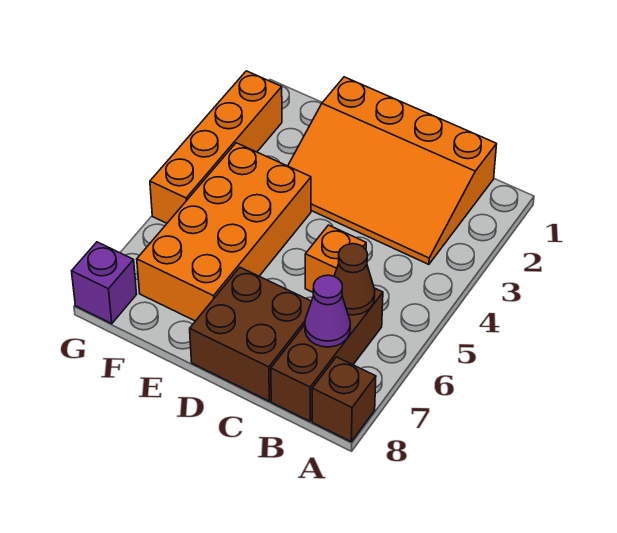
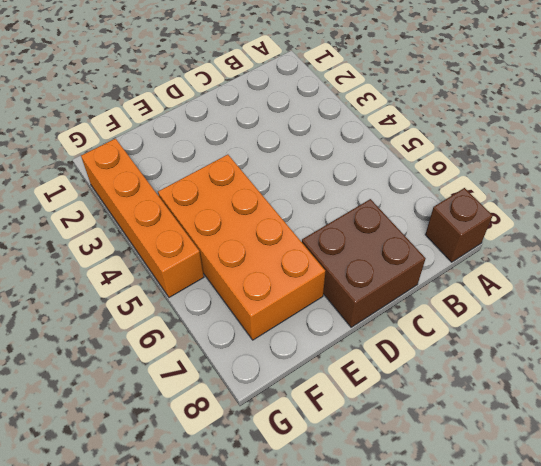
none -> orange slope B1:E3 level 1 top 1
none -> brown brick B6:B8 level 1

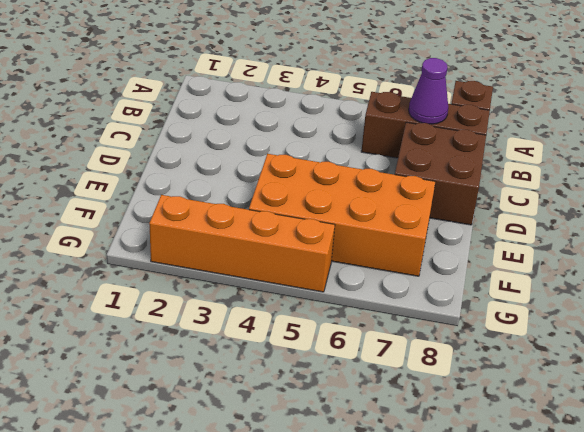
none -> orange slope B1:E3 level 1 top 1
none -> orange brick C5 level 1

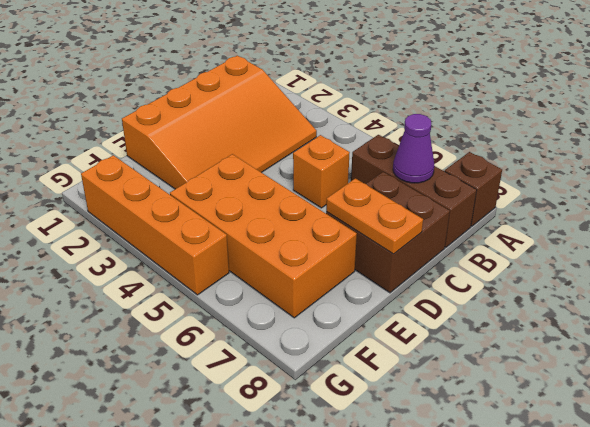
orange plate D7:D8 level 2 -> none
none -> purple brick G8 level 1
none -> brown cone B6 level 2

